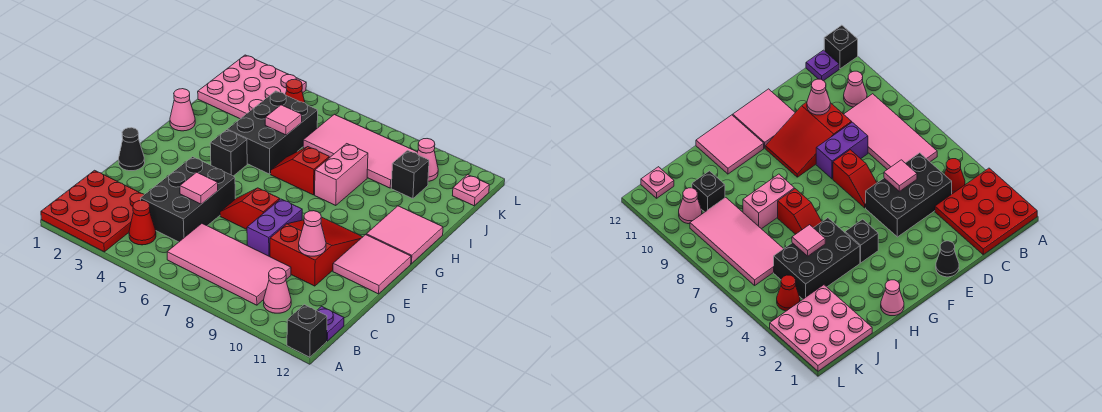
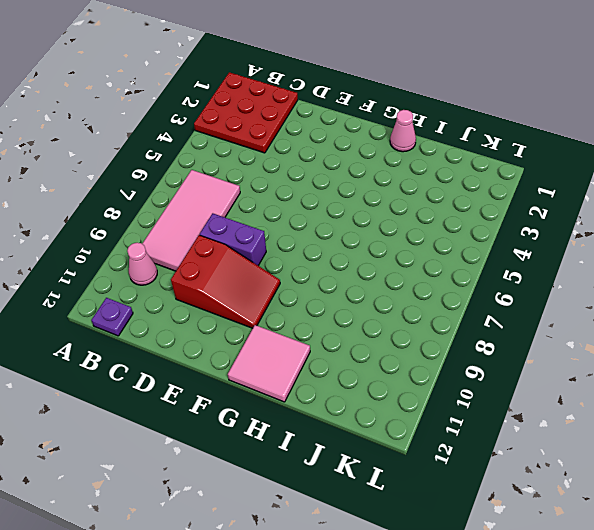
none -> black brick A12 level 1
none -> red cone B4 level 1
none -> black brick C4:E5 level 1

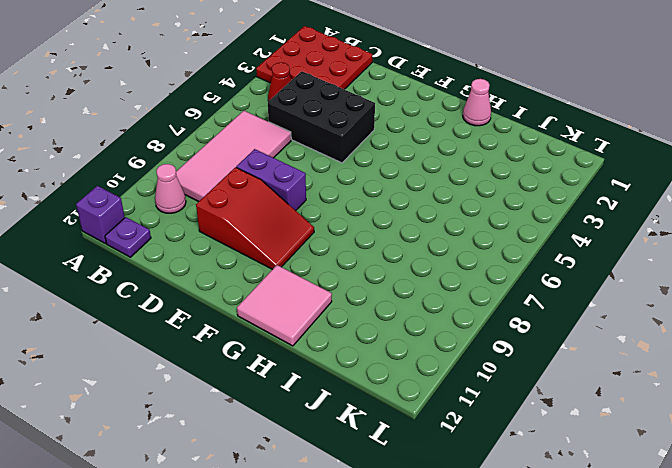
purple brick A12 level 1 -> black brick A12 level 1
none -> black cone E1 level 1
none -> red slope E6:E7 level 1 top 7
none -> pink tile E11:F12 level 1

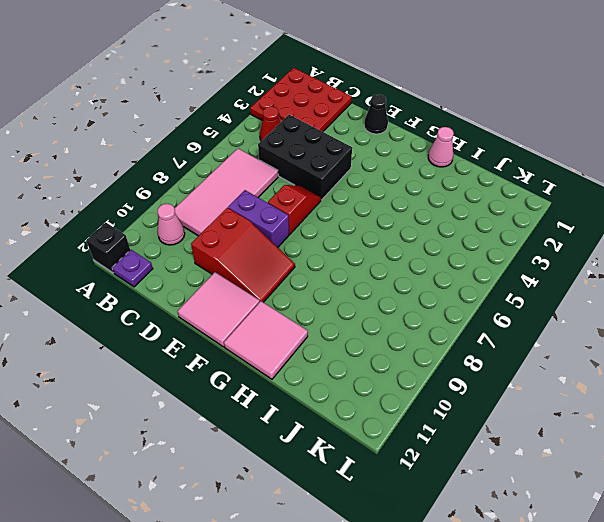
none -> black brick G4 level 1
none -> black brick H4:J5 level 1
none -> red slope H6:H7 level 1 top 7

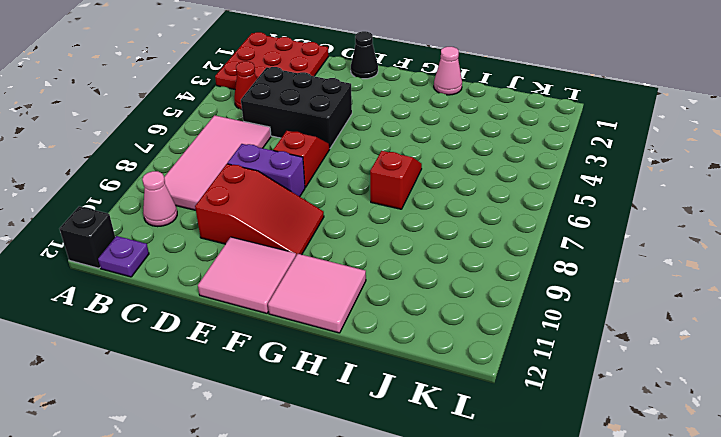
none -> black brick G4 level 1
none -> black brick H4:J5 level 1
none -> pink brick H8:I8 level 1

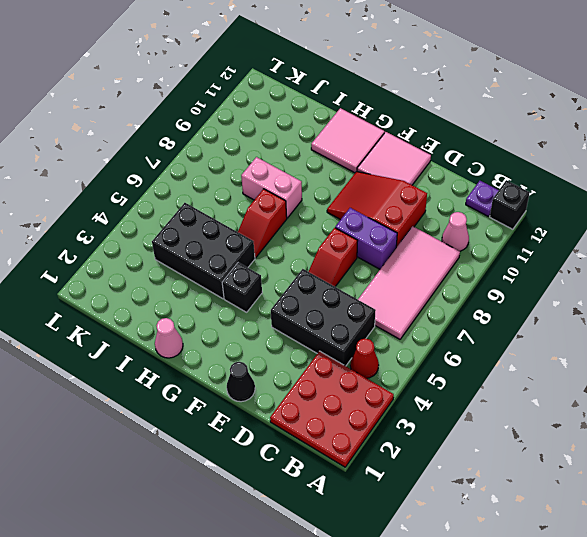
none -> pink plate J1:L3 level 1
none -> pink tile J6:K9 level 1
none -> black brick J10 level 1

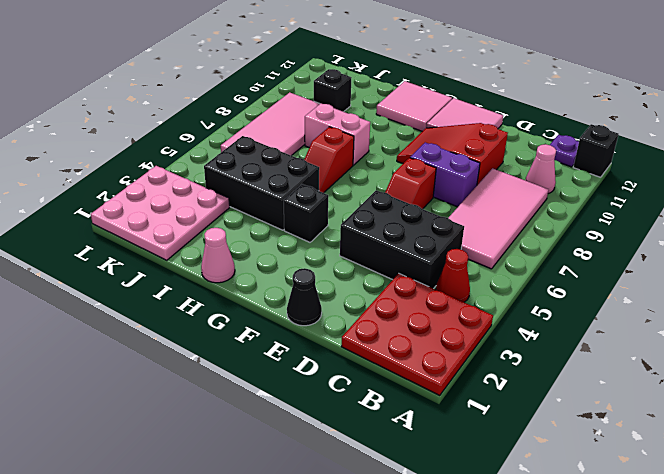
none -> red cone K4 level 1
none -> pink cone K10 level 1
none -> pink plate K12 level 1

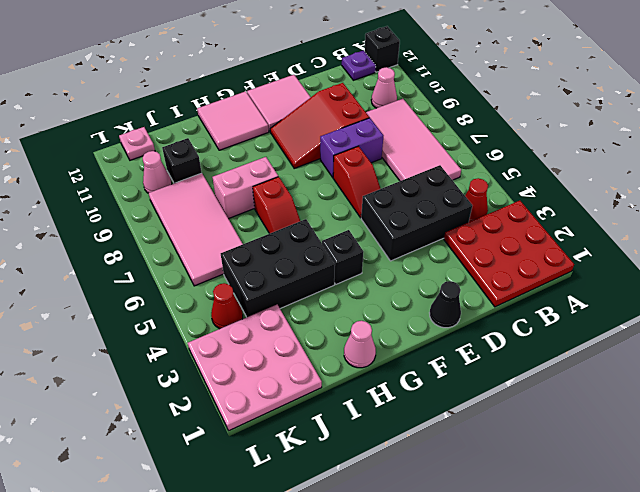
none -> pink tile D5 level 2
none -> pink cone D10 level 2
none -> pink tile I5 level 2

